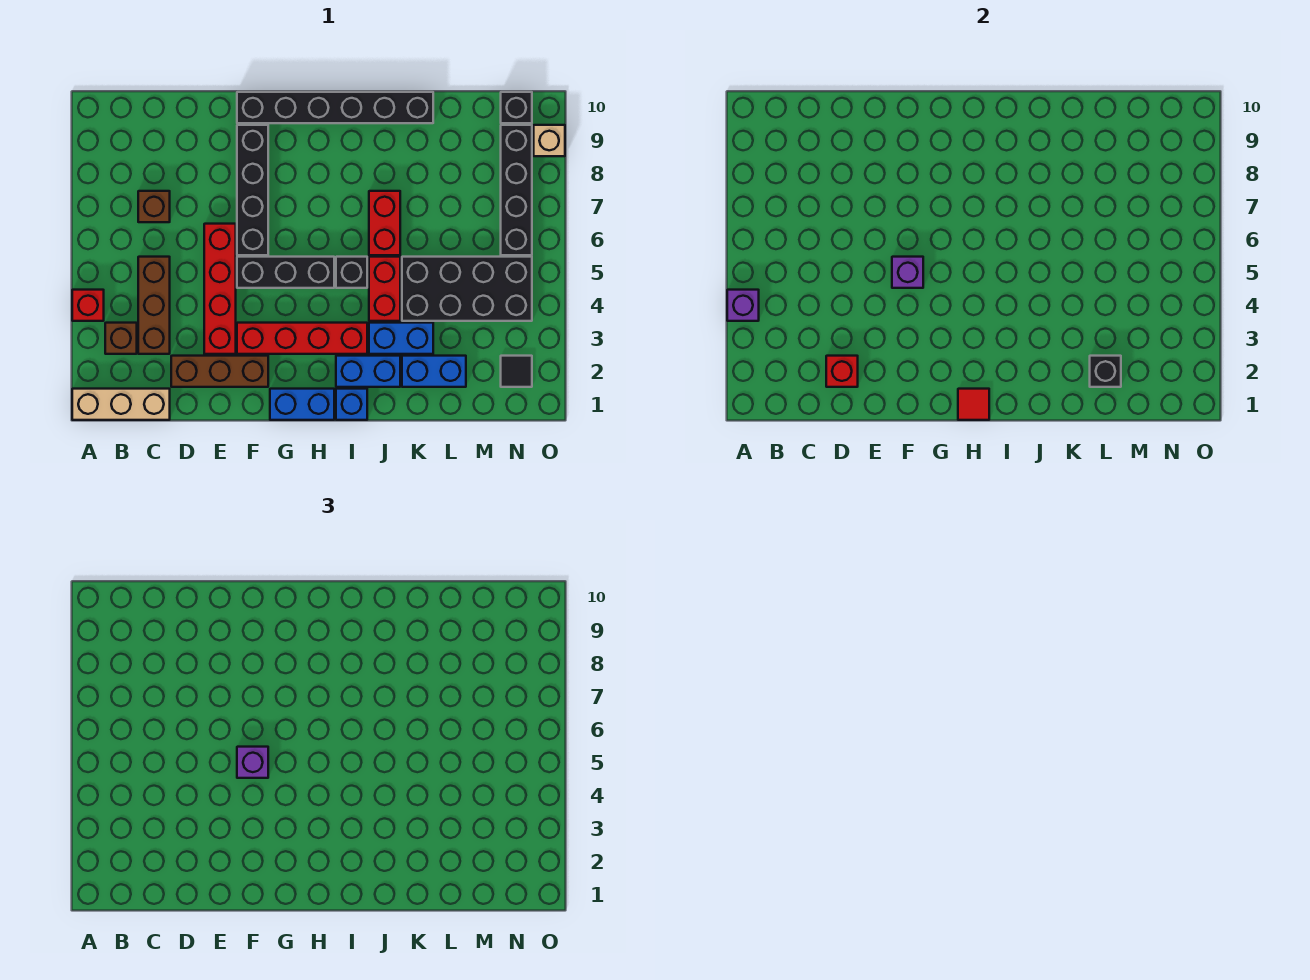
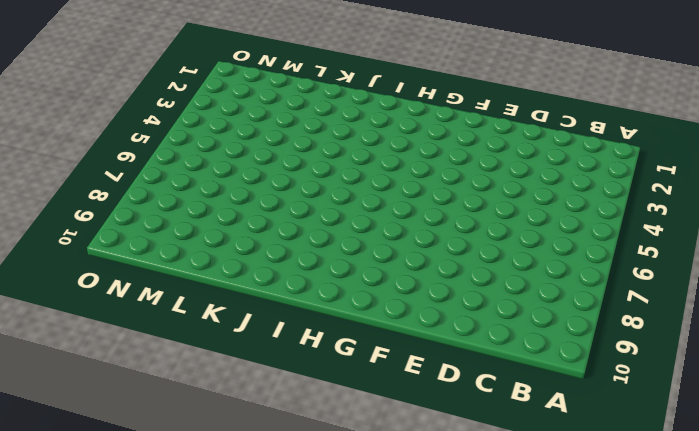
none -> tan brick A1:C1 level 1
none -> red brick A4 level 1
none -> brown brick B3 level 1
none -> brown brick C3:C5 level 1

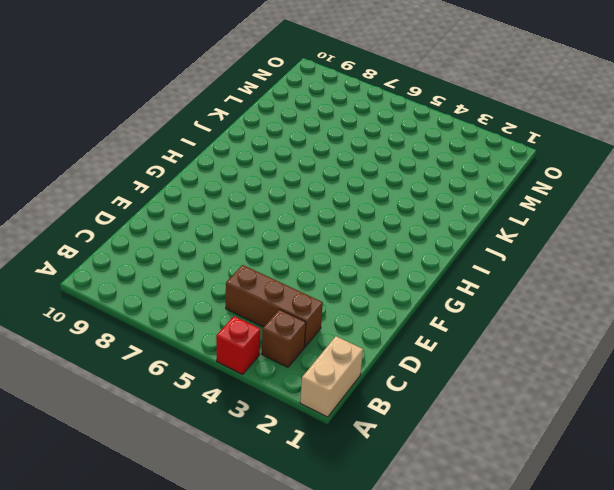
tan brick A1:B1 level 1 -> tan brick A1:C1 level 1
none -> brown brick C7 level 1
none -> brown brick D2:F2 level 1
none -> red brick E3:E6 level 1
none -> red brick F3:I3 level 1

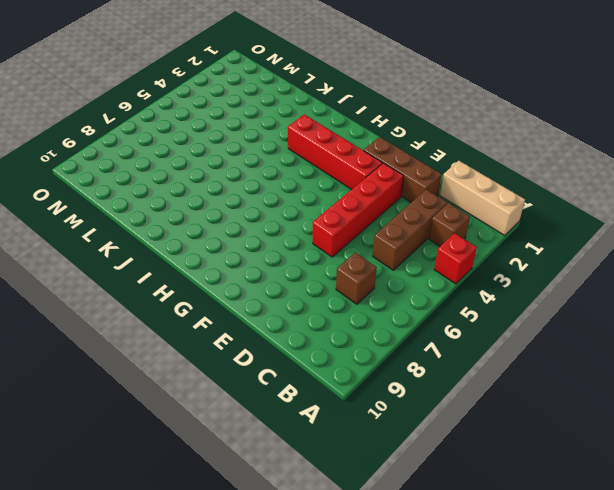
none -> black brick F5:H5 level 1
none -> black brick F6:F9 level 1
none -> black brick F10:K10 level 1
none -> blue brick G1:H1 level 1

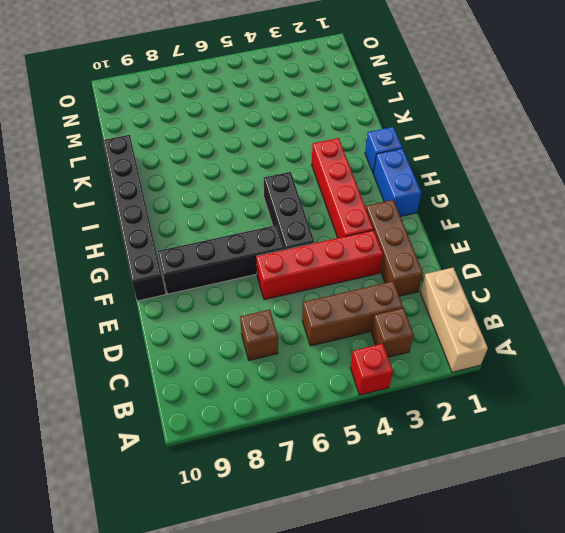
none -> blue brick I2:J2 level 1
none -> black brick I5 level 1
none -> blue brick J3:K3 level 1
none -> red brick J4:J5 level 1

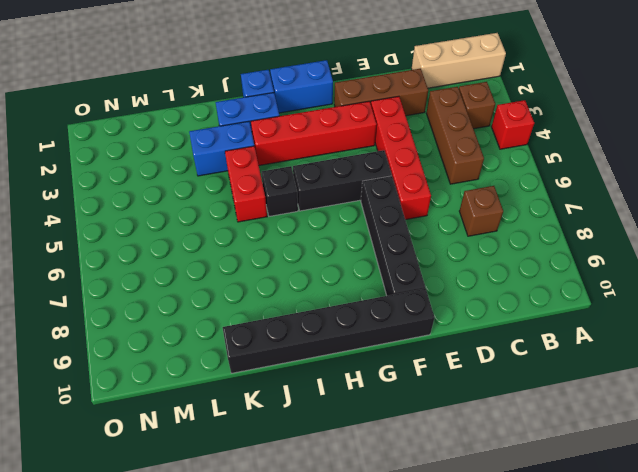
none -> red brick J6:J7 level 1
none -> blue brick K2:L2 level 1
none -> black brick K4:N5 level 1
none -> black tile N2 level 1

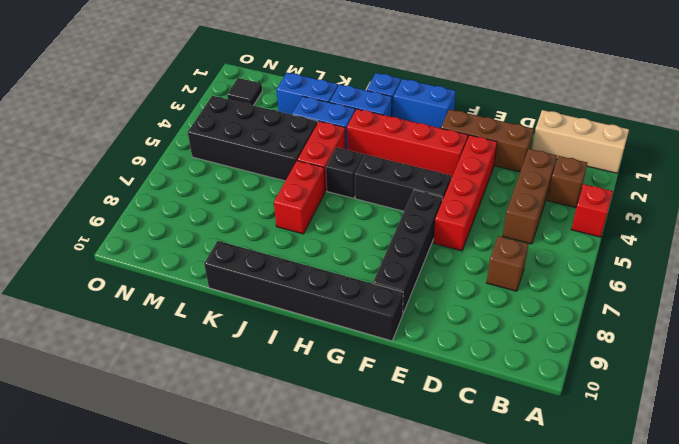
none -> black brick N6:N9 level 1
none -> black brick N10 level 1
none -> tan brick O9 level 1
none -> purple brick A4 level 2

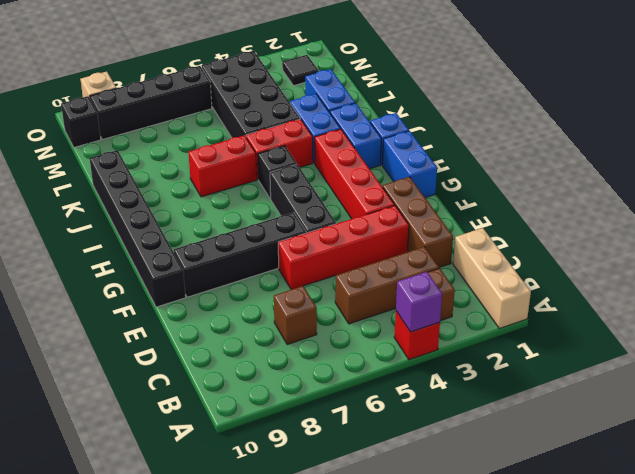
none -> red brick D2 level 2
none -> purple brick F5 level 2
none -> red tile H1 level 2
none -> black brick L2 level 2

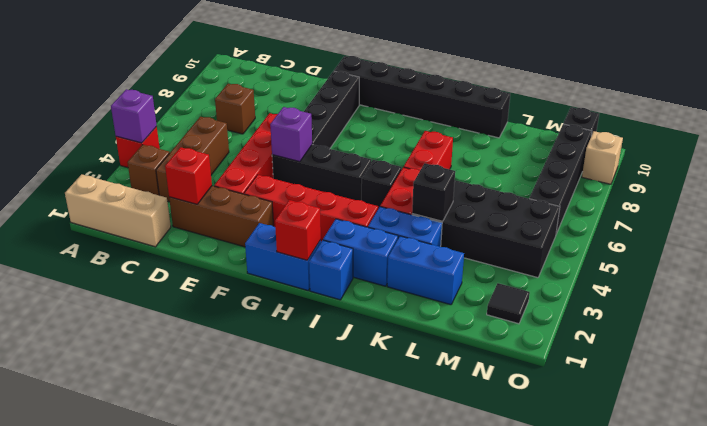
red brick H1 level 2 -> red tile H1 level 2
black brick K4 level 2 -> black brick L2 level 2
none -> purple brick F5 level 3

